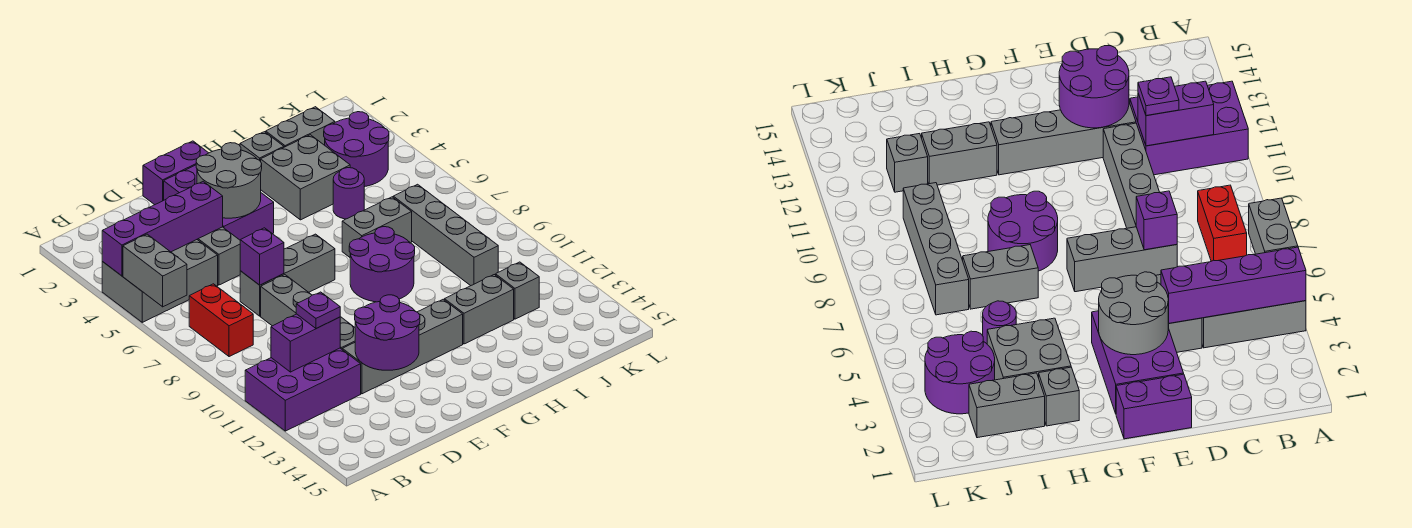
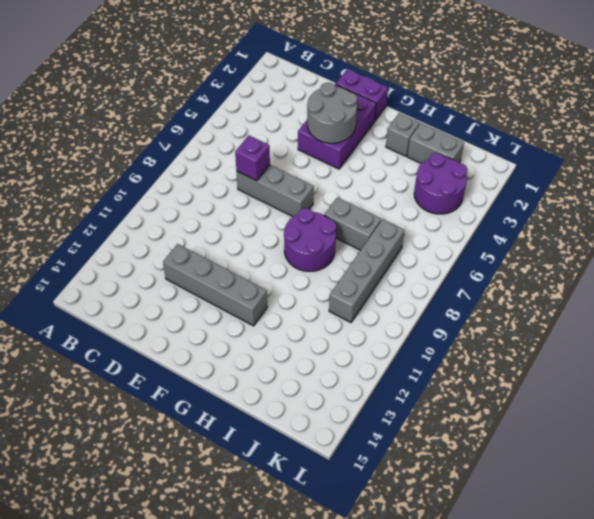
none -> grey brick A4:C5 level 1
none -> purple brick A11:C12 level 1
none -> red brick B7:B8 level 1

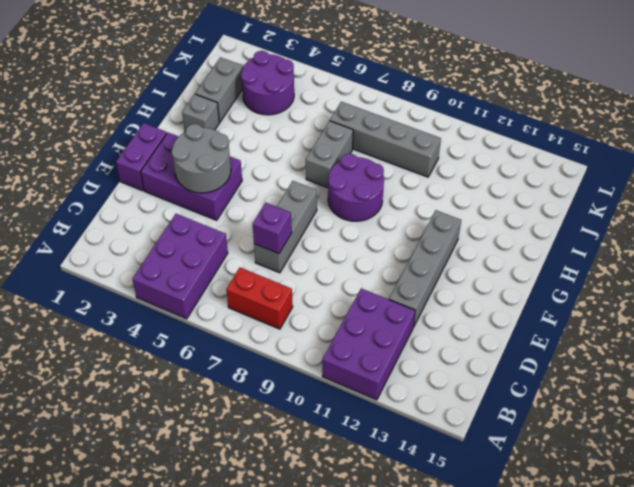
purple brick A4:C5 level 1 -> grey brick A4:C5 level 1
none -> grey brick D4:D5 level 1
none -> grey brick D8:D11 level 1
none -> grey brick H3:I4 level 1

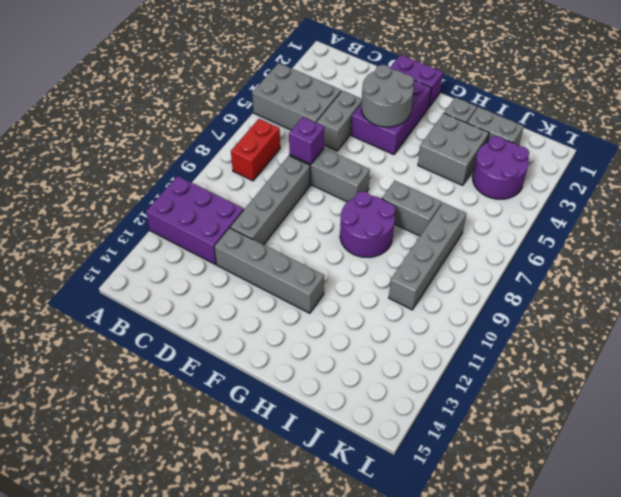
none -> grey brick H12:I12 level 1
none -> purple round brick I5 level 1
none -> grey brick J12 level 1

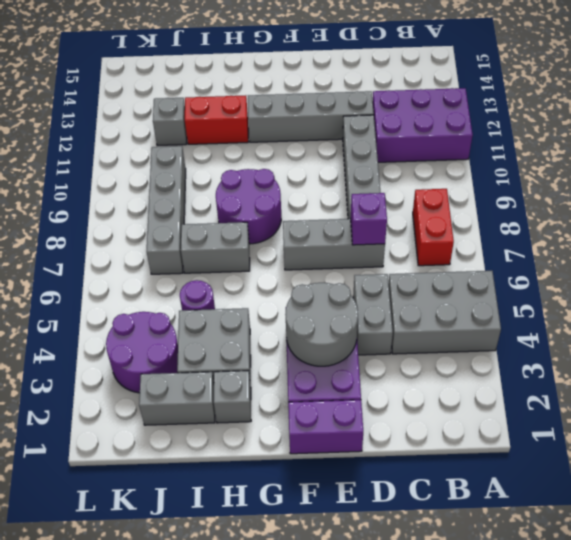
red brick H12:I12 level 1 -> grey brick H12:I12 level 1
none -> purple brick A4:D4 level 2
none -> grey brick A5:A6 level 2
none -> purple brick B11:C11 level 2

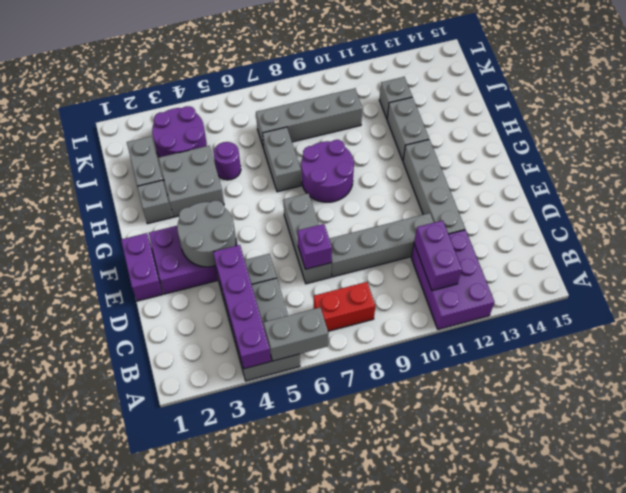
none -> purple round brick D12:E13 level 2
none -> purple plate C11 level 3

